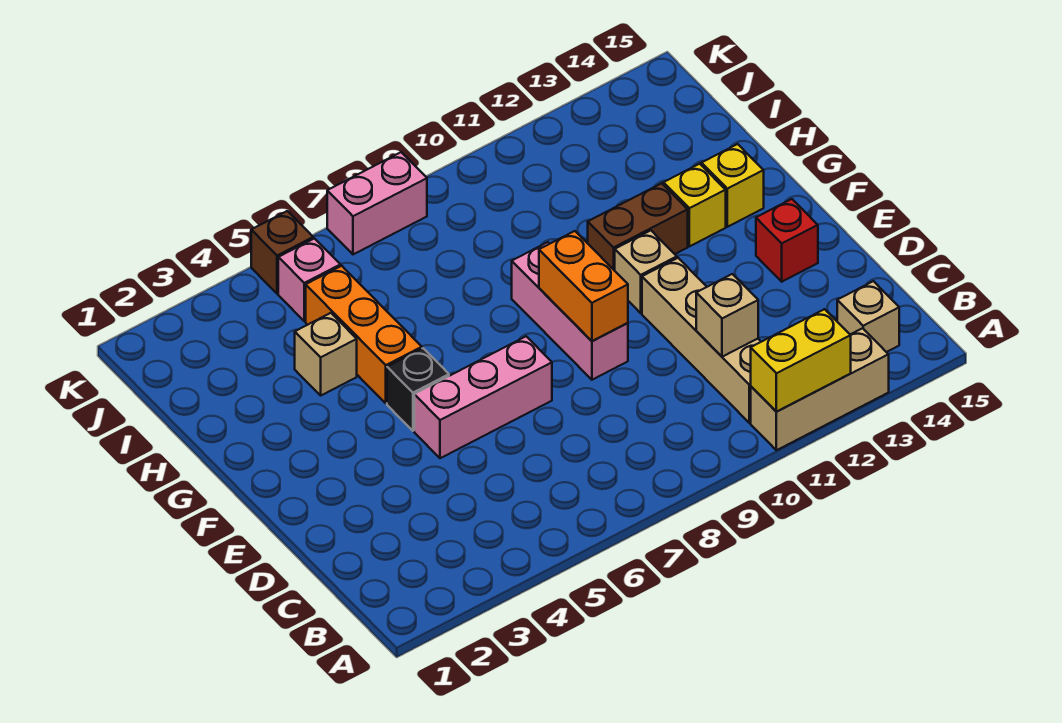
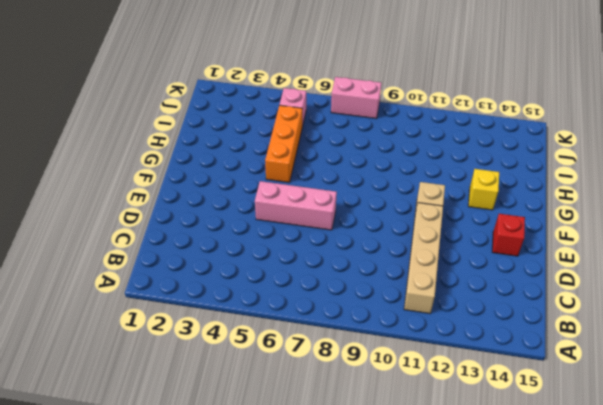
none -> tan brick A11:A13 level 1
none -> tan brick B14 level 1
none -> pink brick E9:G9 level 1

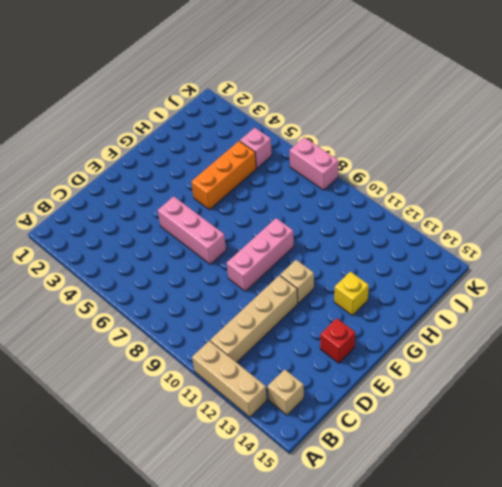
none -> black brick F5 level 1
none -> brown brick G11:G12 level 1
none -> yellow brick G14 level 1

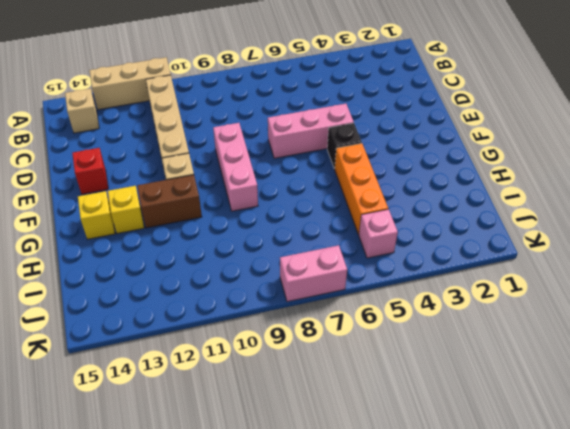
none -> tan brick H4 level 1
none -> brown brick K5 level 1
none -> yellow brick A11:A12 level 2

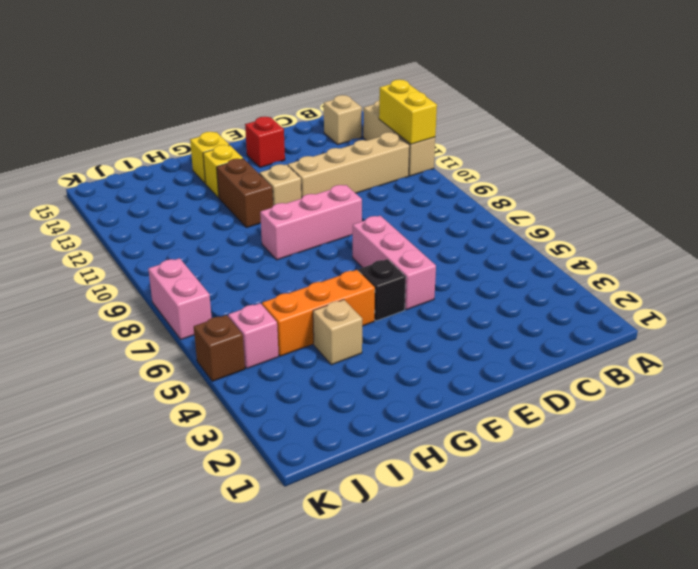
none -> tan brick C11 level 2
none -> orange brick E9:F9 level 2

